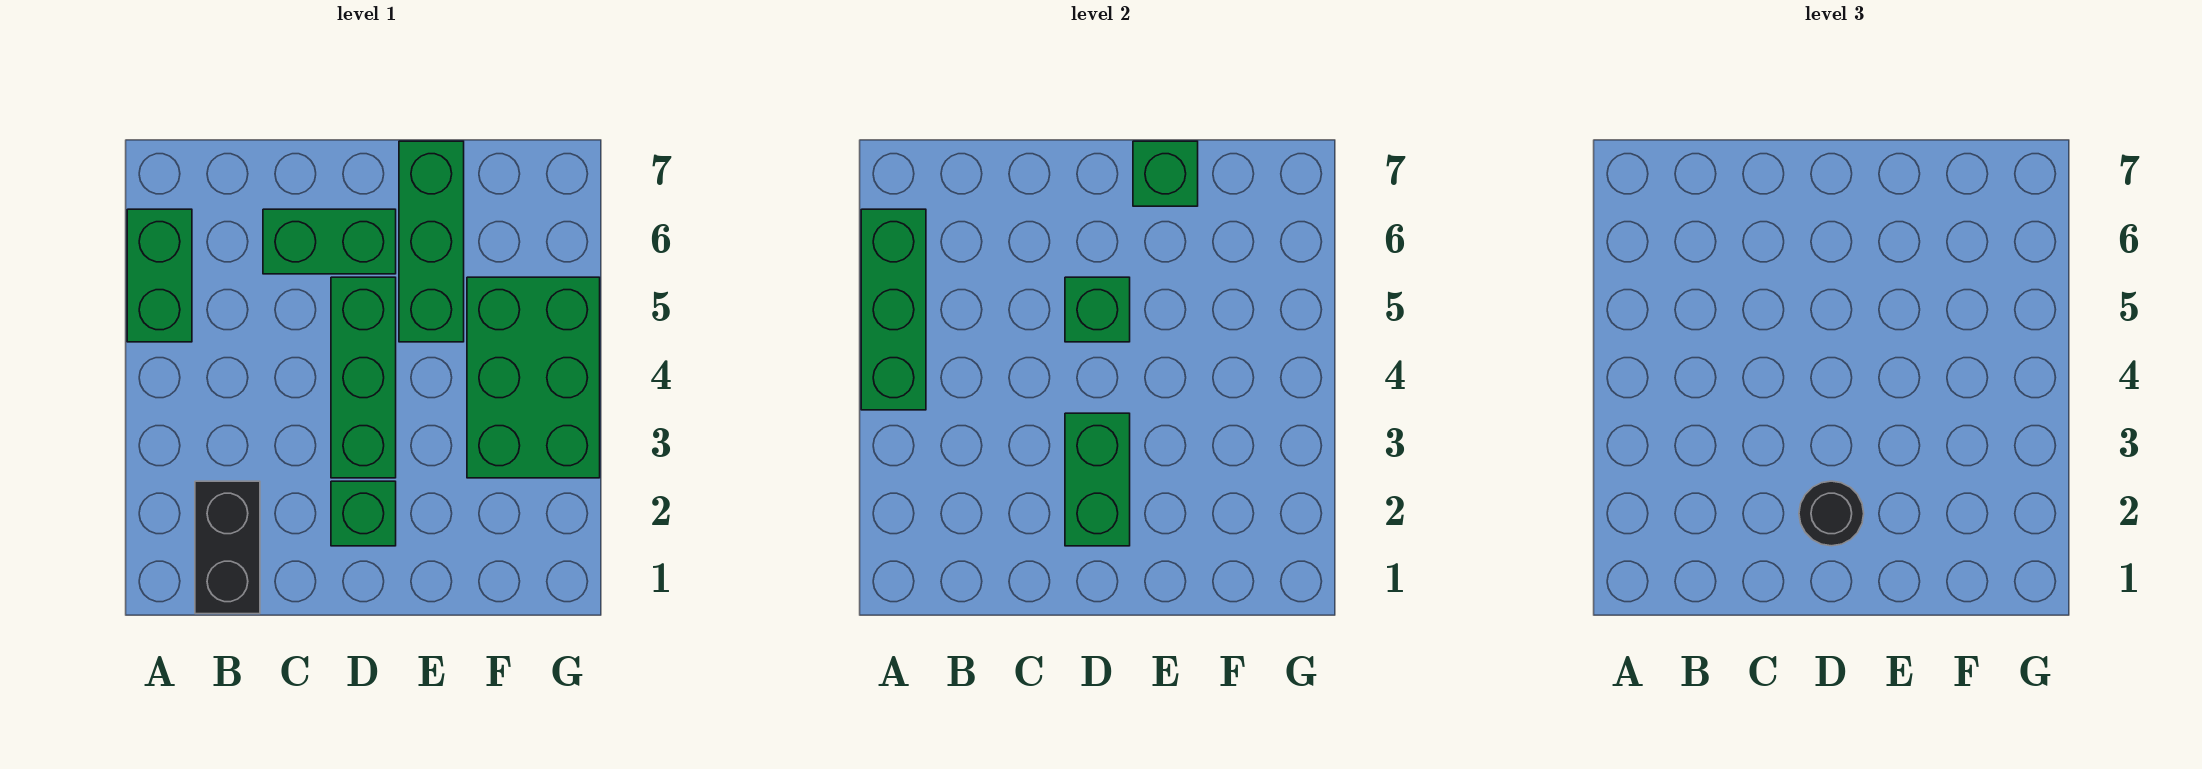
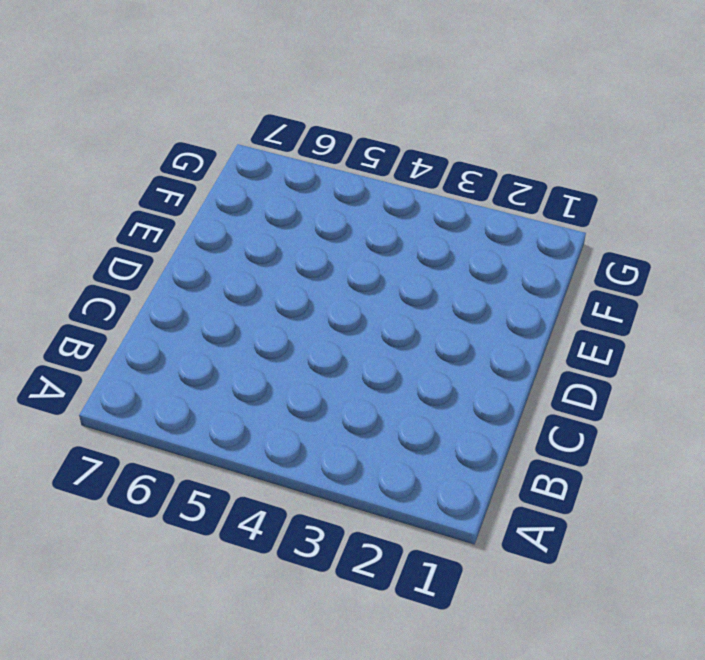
none -> green brick A5:A6 level 1
none -> black brick B1:B2 level 1
none -> green brick C6:D6 level 1

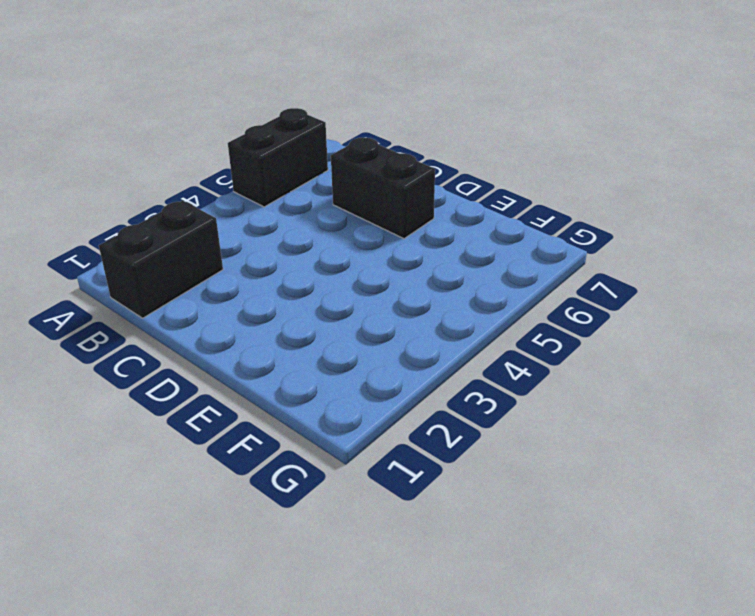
black brick A5:A6 level 1 -> green brick A5:A6 level 1
black brick C6:D6 level 1 -> green brick C6:D6 level 1
none -> green brick D2 level 1
none -> green brick D3:D5 level 1
none -> green brick E5:E7 level 1

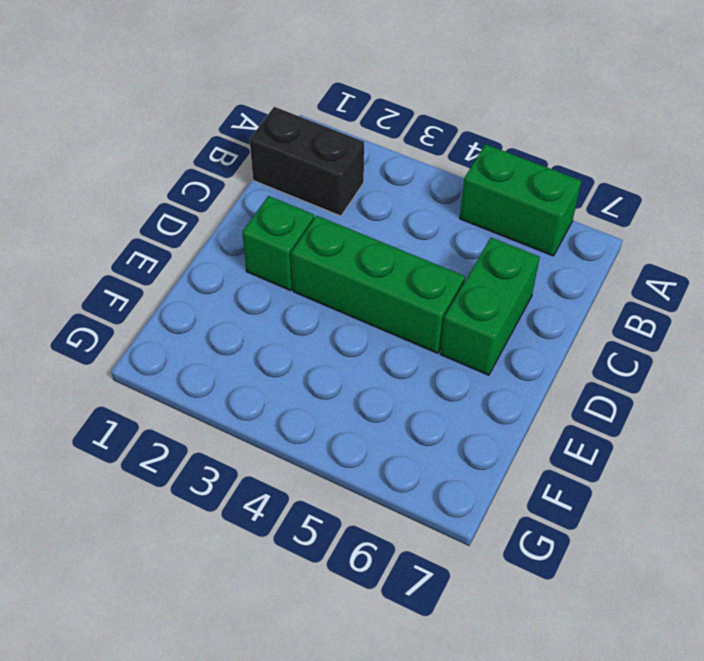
none -> green brick E5:E7 level 1
none -> green brick F3:G5 level 1
none -> green brick A4:A6 level 2

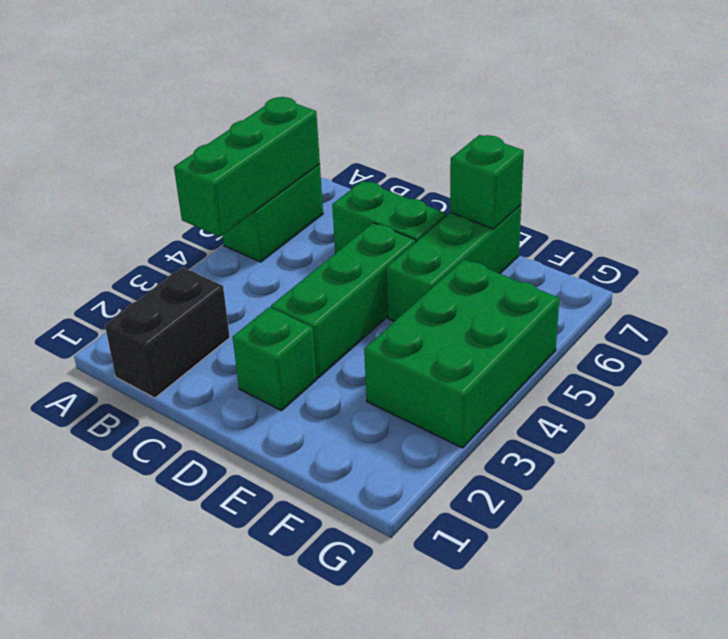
none -> green brick D2:D3 level 2
none -> green brick D5 level 2
none -> black round brick D2 level 3

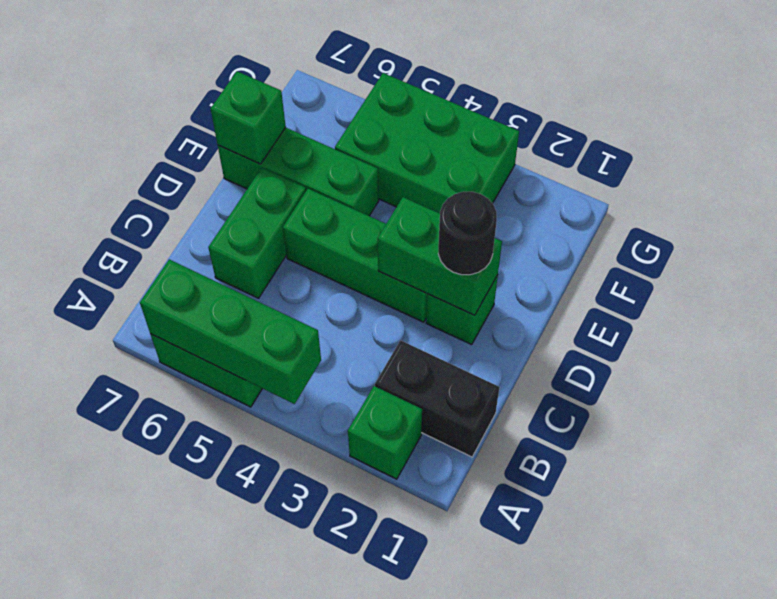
green brick A2 level 1 -> green brick D5 level 2

